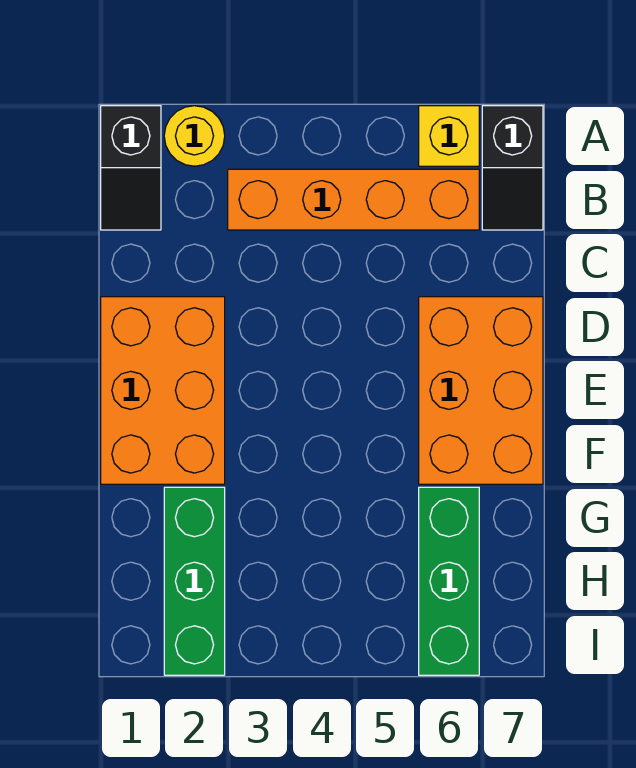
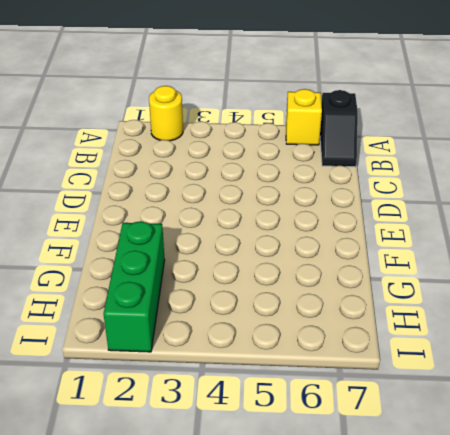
none -> black slope A1:B1 level 1 top A
none -> orange brick B3:B6 level 1

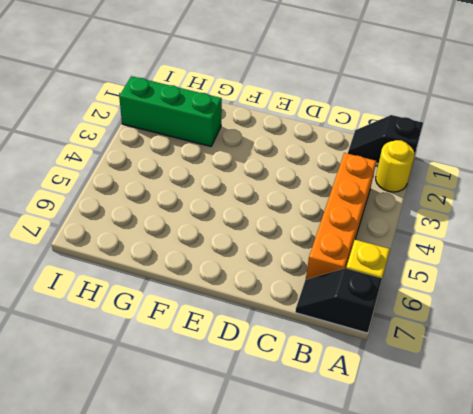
none -> orange brick D1:F2 level 1
none -> orange brick D6:F7 level 1

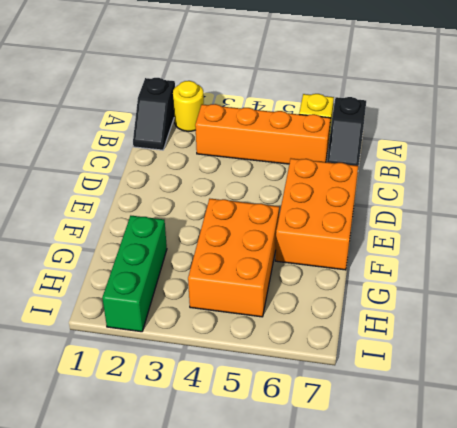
orange brick F4:H5 level 1 -> orange brick D1:F2 level 1
none -> green brick G6:I6 level 1

